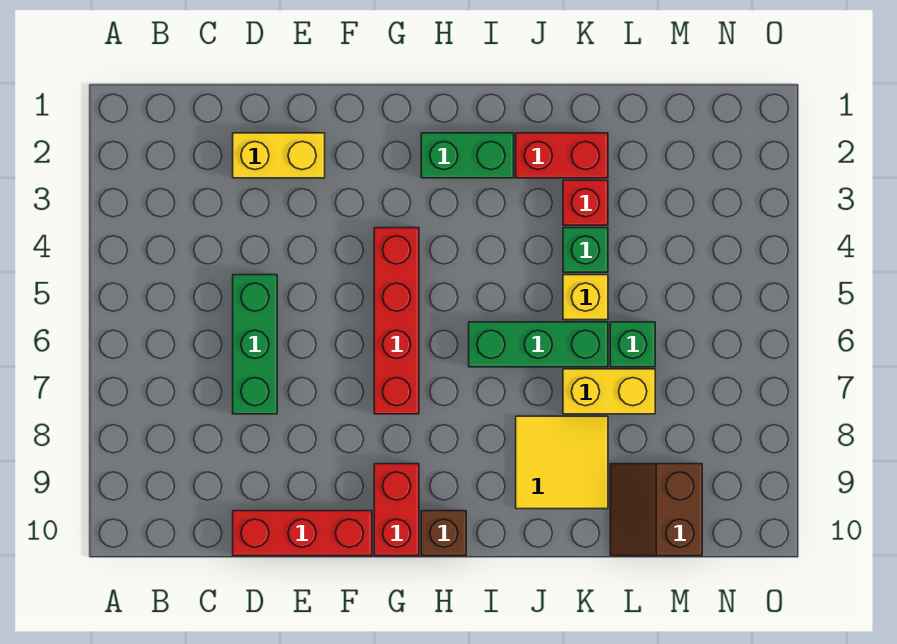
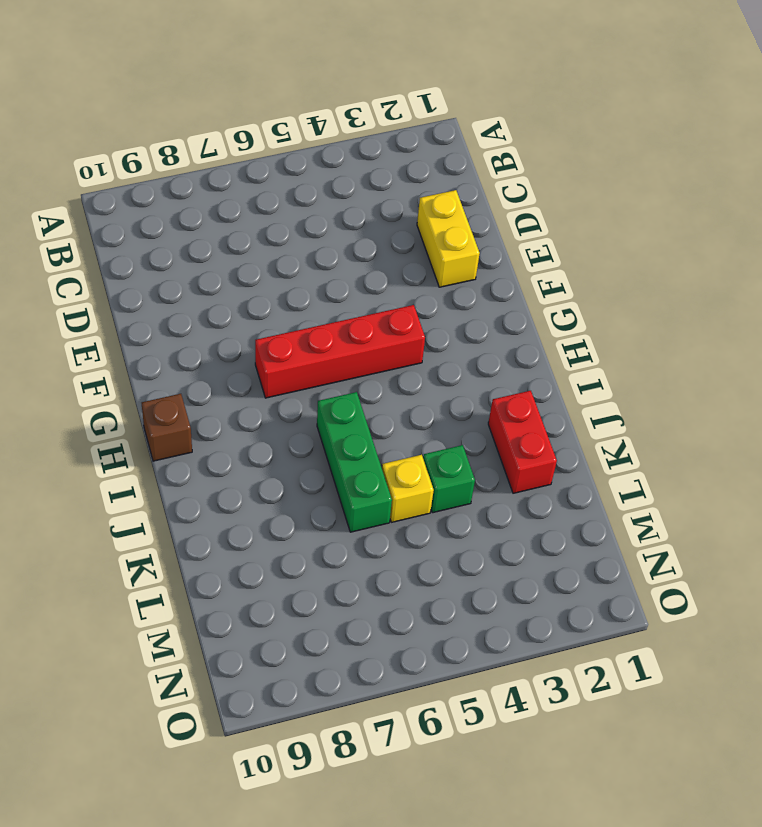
none -> green brick D5:D7 level 1
none -> red brick D10:F10 level 1
none -> red brick G9:G10 level 1

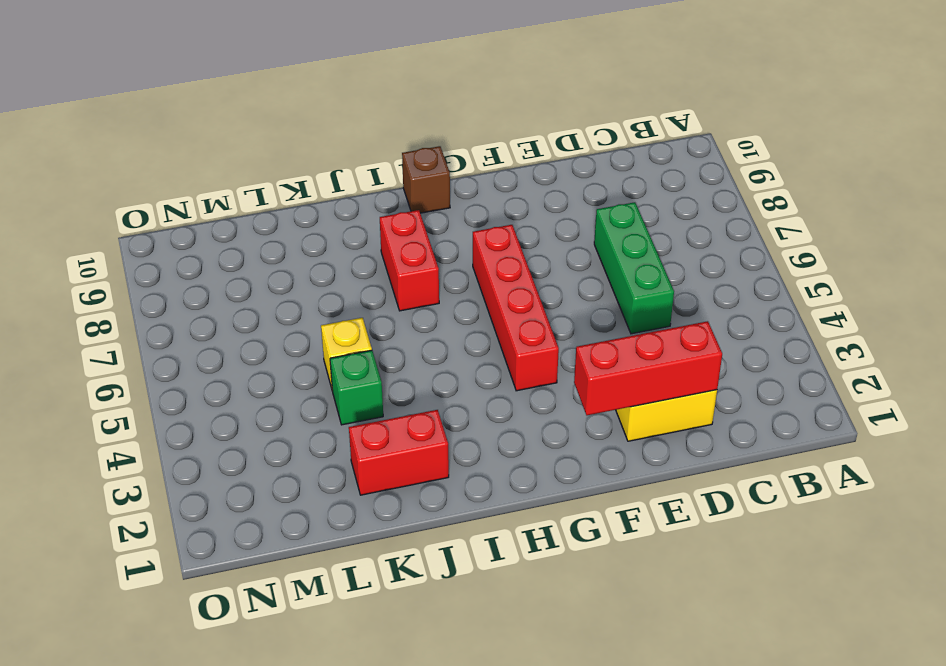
red brick D2:F2 level 2 -> red brick D10:F10 level 1
red brick I7:I8 level 1 -> red brick G9:G10 level 1
none -> green brick H2:I2 level 1
none -> green brick I6:K6 level 1
none -> yellow tile J8:K9 level 1

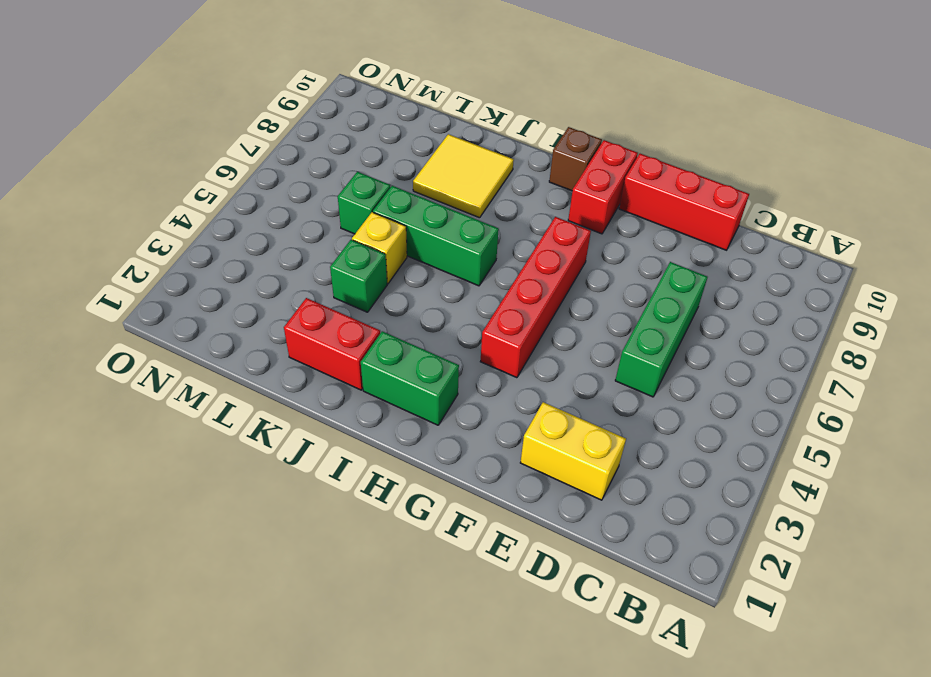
none -> red brick K3 level 1
none -> yellow brick K7:L7 level 1
none -> brown slope L9:M10 level 1 top M

